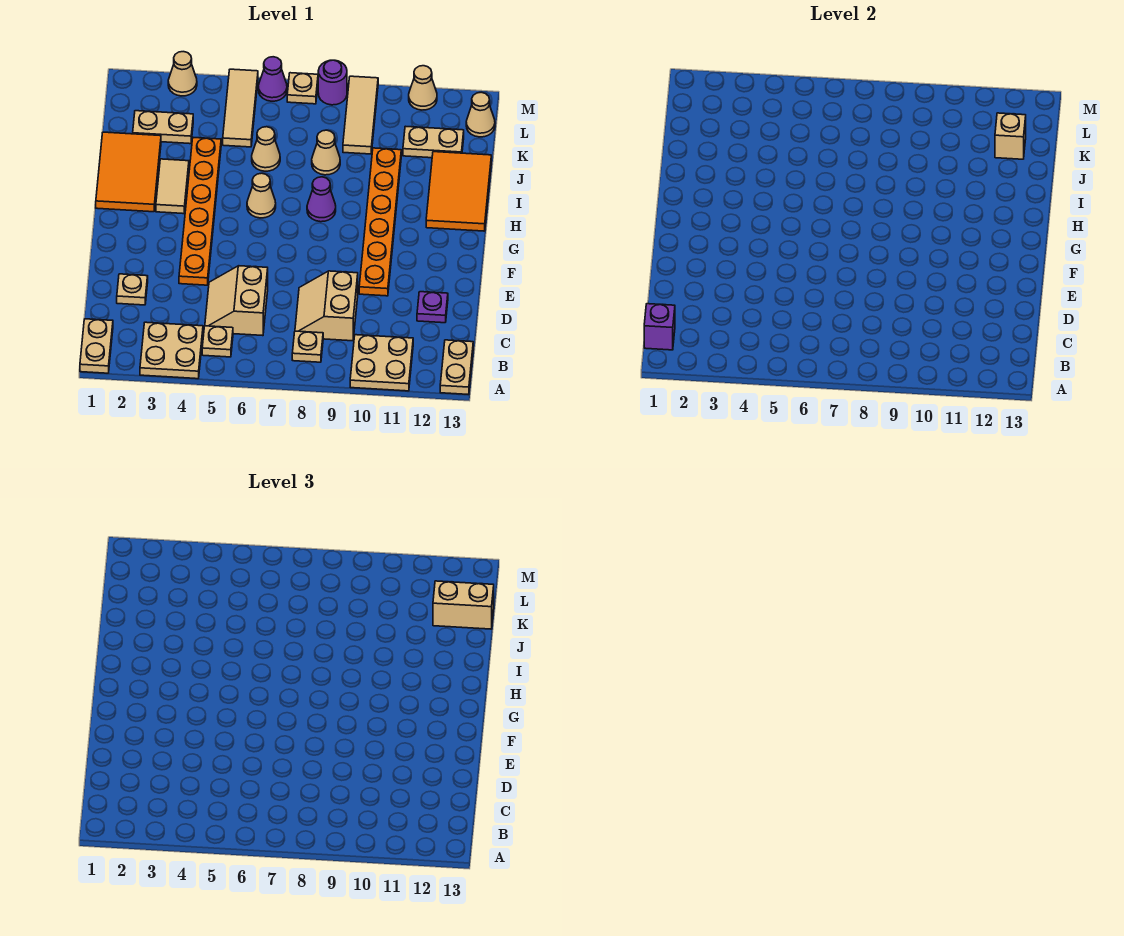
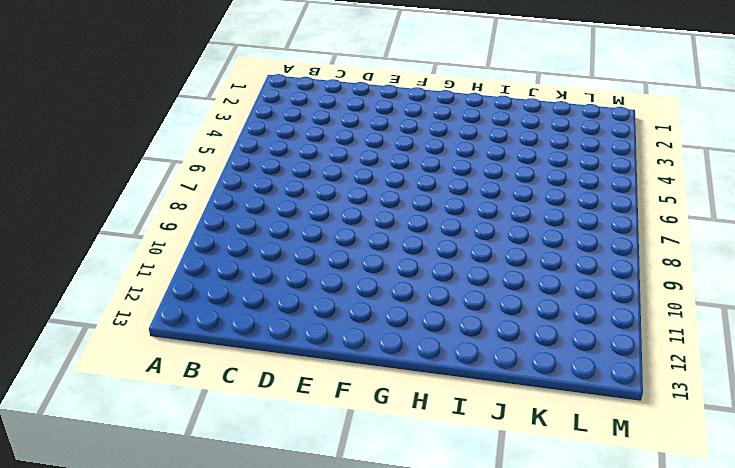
none -> tan plate A1:B1 level 1
none -> tan plate A3:B4 level 1
none -> tan plate A10:B11 level 1
none -> tan plate A13:B13 level 1

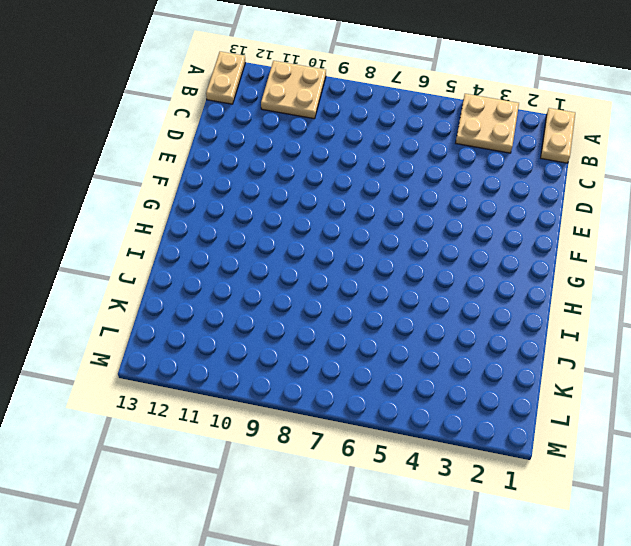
none -> tan plate B5 level 1
none -> tan plate B8 level 1
none -> tan slope C5:D6 level 1 top 6
none -> tan slope C8:D9 level 1 top 9

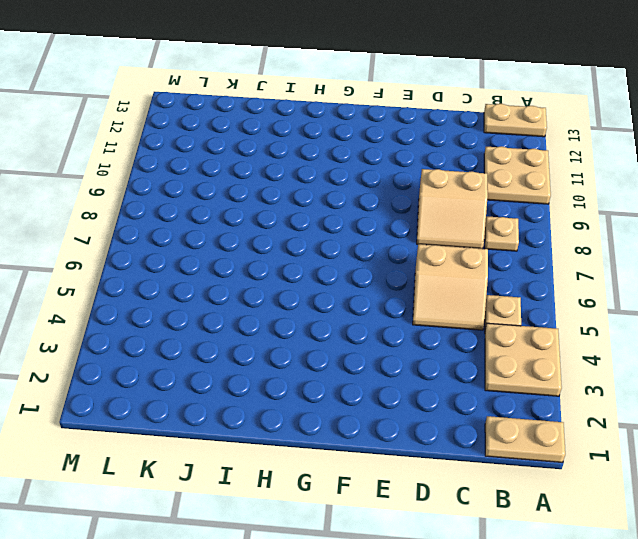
none -> tan plate D2 level 1
none -> purple plate D12 level 1
none -> orange plate E4:J4 level 1
none -> orange plate E10:J10 level 1

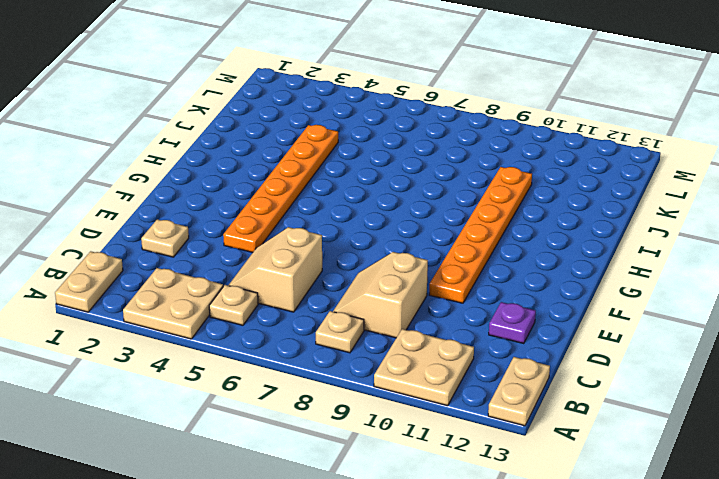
none -> orange tile H1:J2 level 1
none -> tan tile H3:I3 level 1
none -> tan cone H6 level 1
none -> purple cone H8 level 1

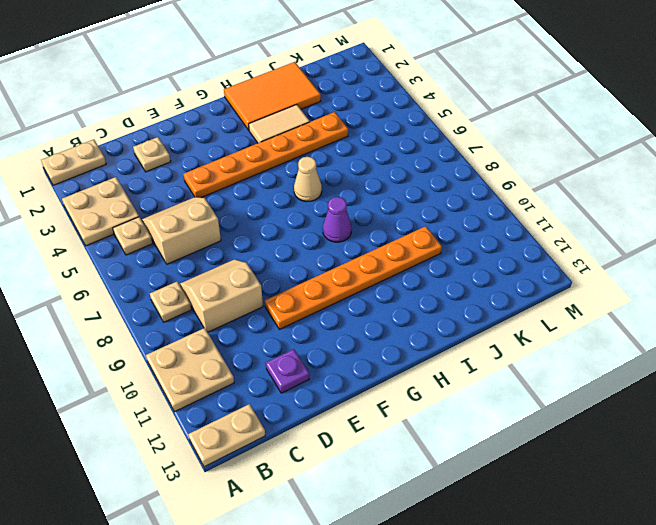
none -> orange tile H12:J13 level 1
none -> tan cone J6 level 1
none -> tan cone J8 level 1
none -> tan plate K2:K3 level 1

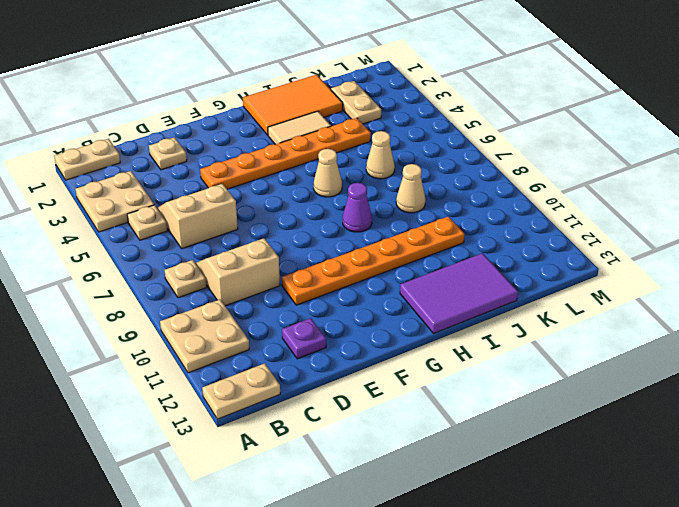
purple tile H12:J13 level 1 -> orange tile H12:J13 level 1
none -> tan tile K5:M5 level 1
none -> tan tile K9:M9 level 1
none -> tan plate K11:K12 level 1
none -> tan cone L13 level 1

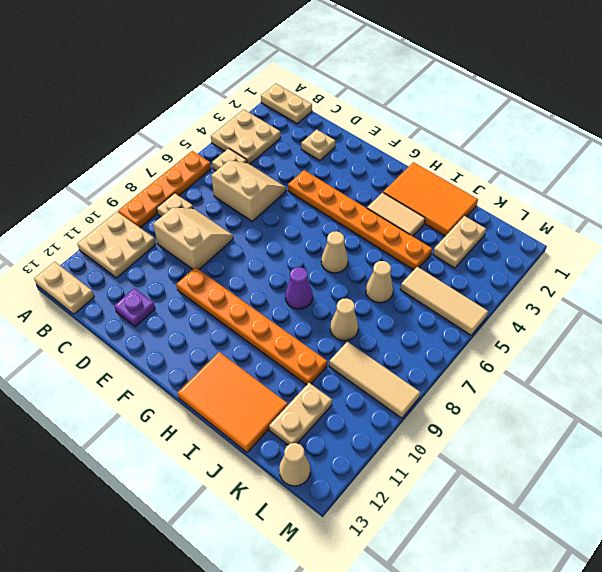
orange plate A6:A9 level 1 -> none
none -> tan cone M3 level 1
none -> purple cone M6 level 1
none -> tan plate M7 level 1
none -> purple round brick M8 level 1

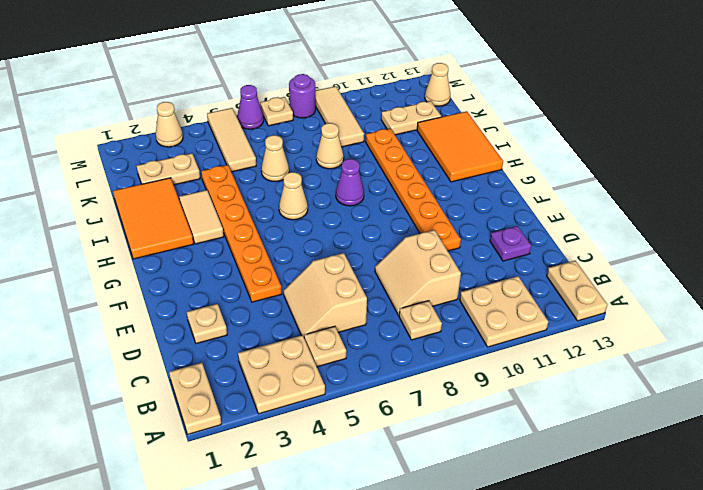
none -> tan cone M11 level 1
none -> purple brick B1 level 2
none -> tan brick K12 level 2
none -> tan brick K12:K13 level 3

